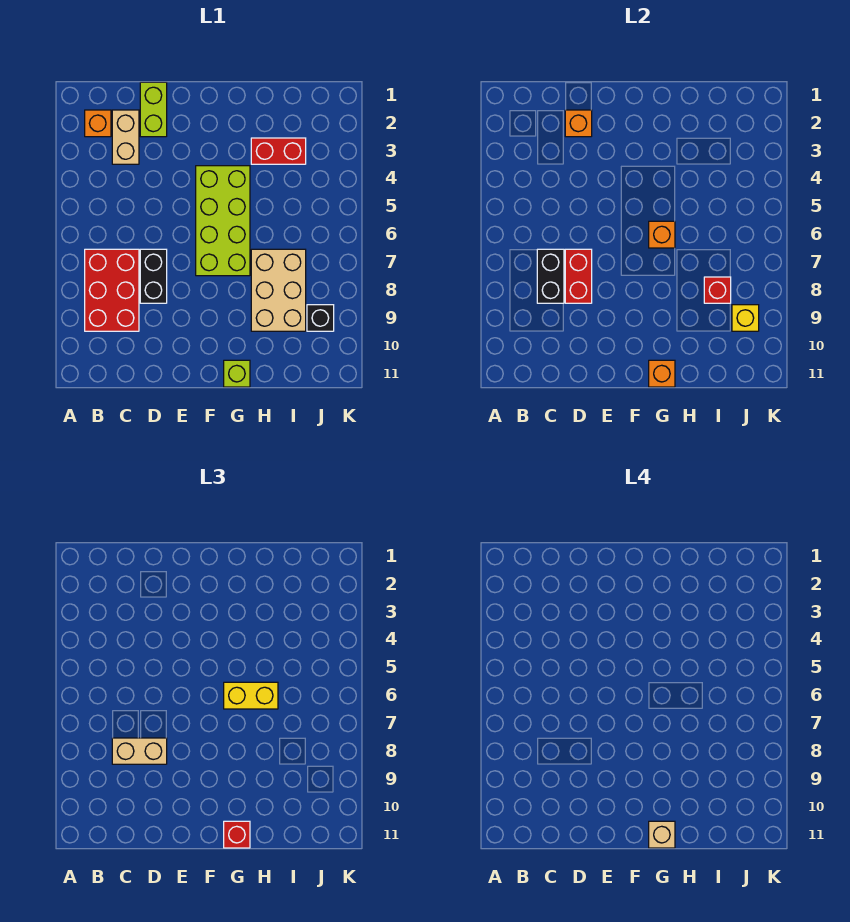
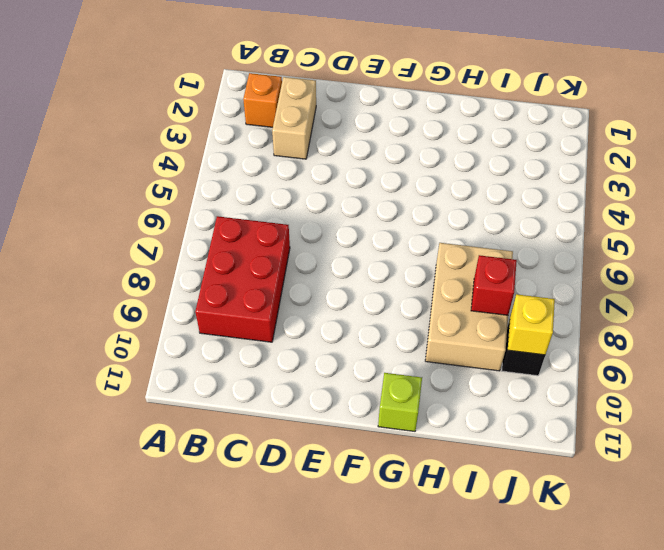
none -> lime brick D1:D2 level 1
none -> black brick D7:D8 level 1
none -> lime brick F4:G7 level 1

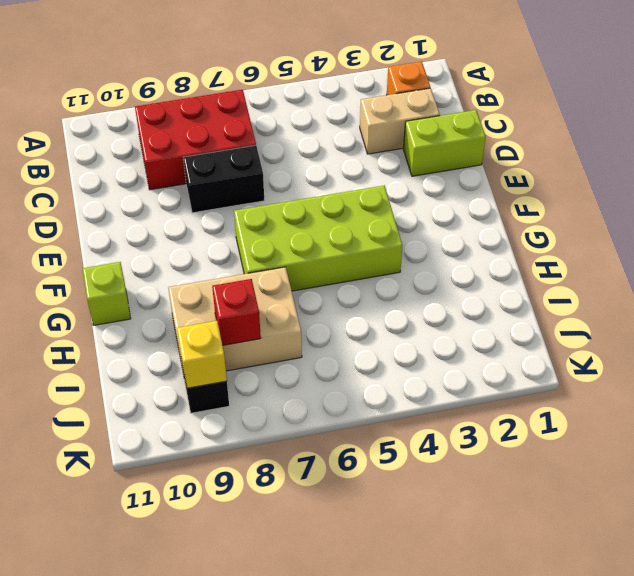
none -> red brick H3:I3 level 1
none -> black brick C7:C8 level 2
none -> orange brick D2 level 2

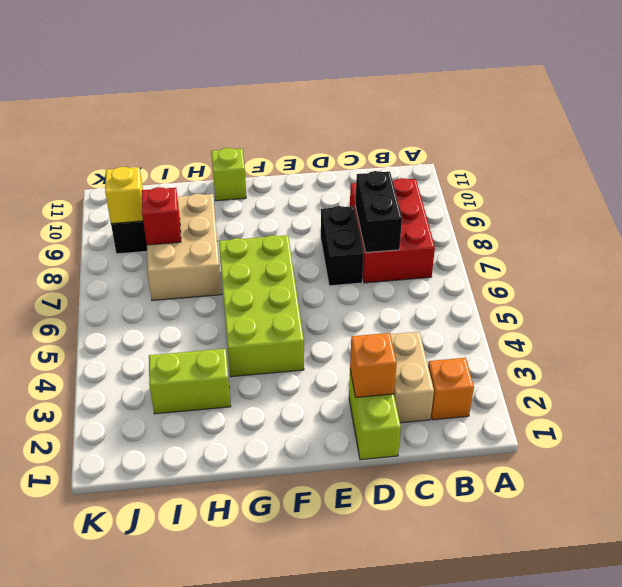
lime brick H3:I3 level 1 -> red brick H3:I3 level 1
none -> red brick D7:D8 level 2
none -> orange brick G6 level 2
none -> orange brick G11 level 2

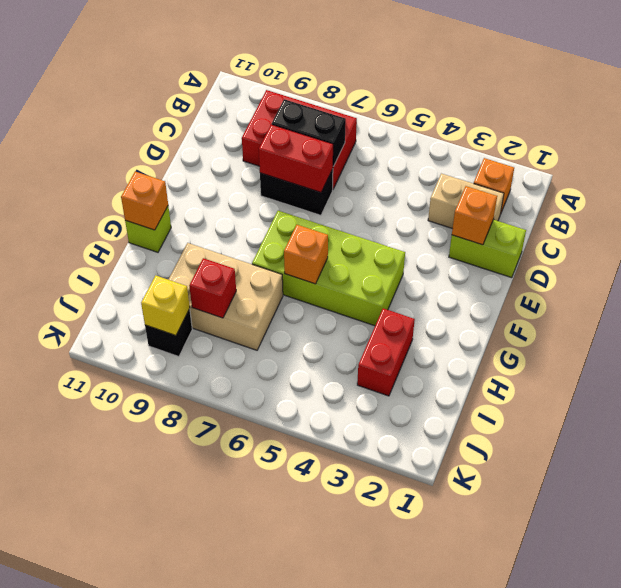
none -> tan brick C8:D8 level 3
none -> yellow brick G6:H6 level 3
none -> red brick G11 level 3

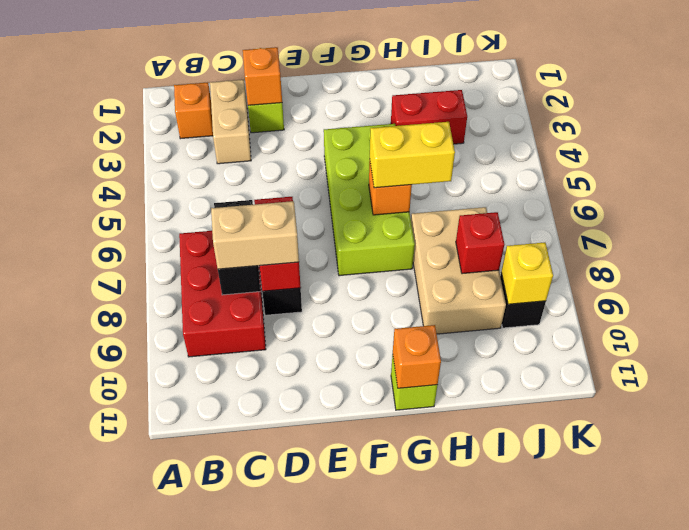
none -> red brick G11 level 3
none -> tan brick G11 level 4

